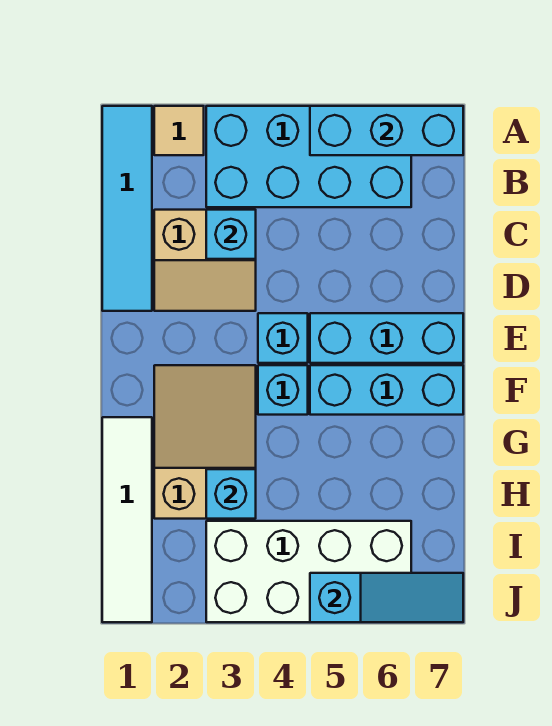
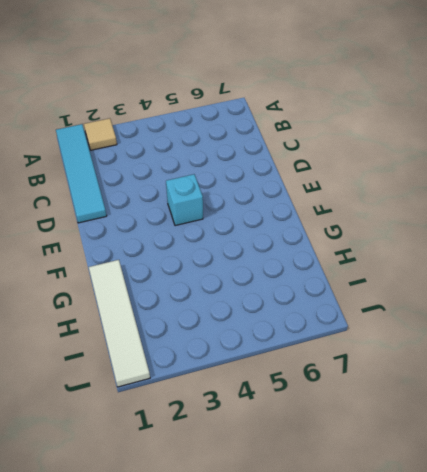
none -> cyan brick A3:B6 level 1
none -> tan slope C2:D3 level 1 top C
none -> cyan brick E5:E7 level 1

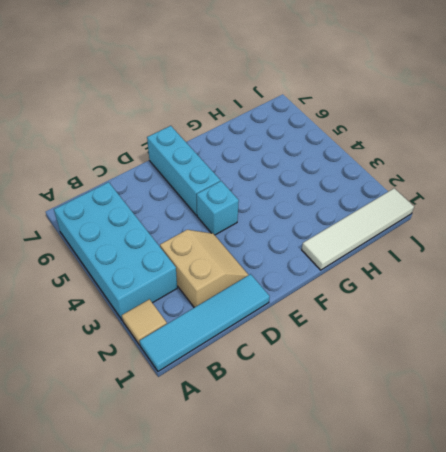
none -> tan slope F2:H3 level 1 top H
none -> cyan brick F4 level 1
none -> cyan brick F5:F7 level 1

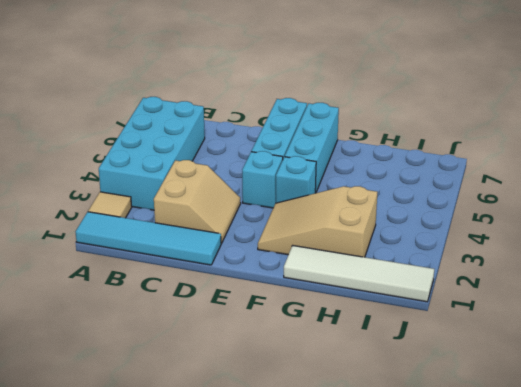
none -> white brick I3:J6 level 1
none -> cyan brick A5:A7 level 2
none -> cyan brick C3 level 2

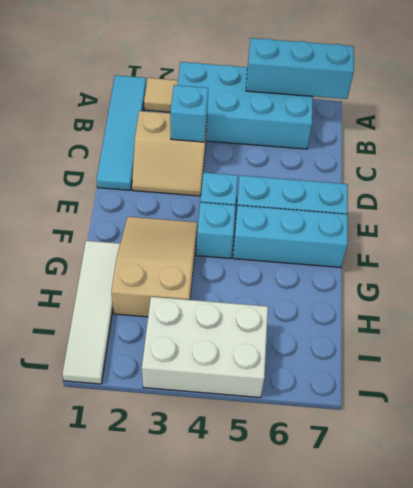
white brick I3:J5 level 1 -> white brick I3:J6 level 1
none -> cyan brick H3 level 2
none -> cyan slope J5:J7 level 2 top 5

